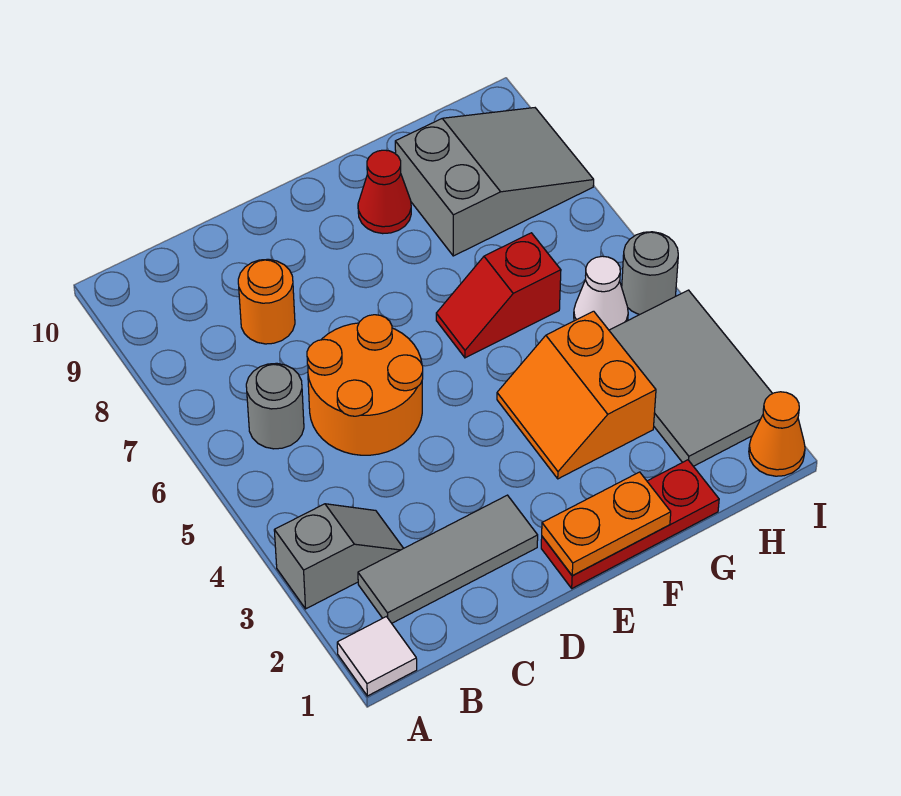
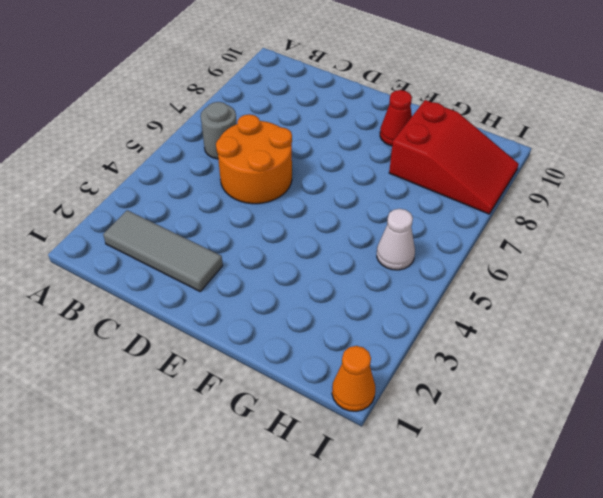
red slope G8:I9 level 1 top G -> grey slope G8:I9 level 1 top G
none -> white tile A1 level 1
none -> grey slope A3:B3 level 1 top A
none -> orange round brick C8 level 1

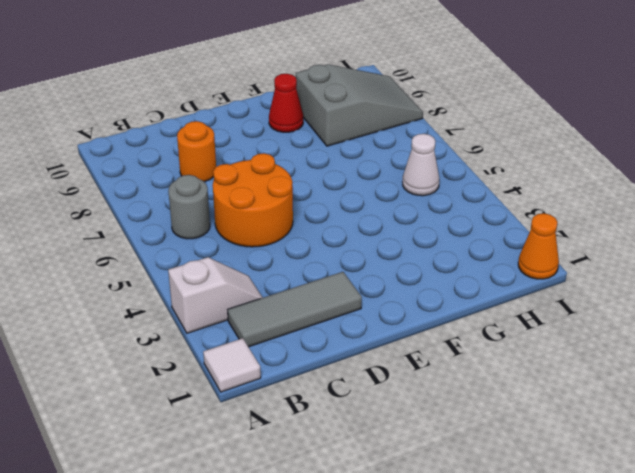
white slope A3:B3 level 1 top A -> grey slope A3:B3 level 1 top A
none -> red plate E1:G1 level 1
none -> orange slope F3:G4 level 1 top G
none -> red slope F6:G6 level 1 top G

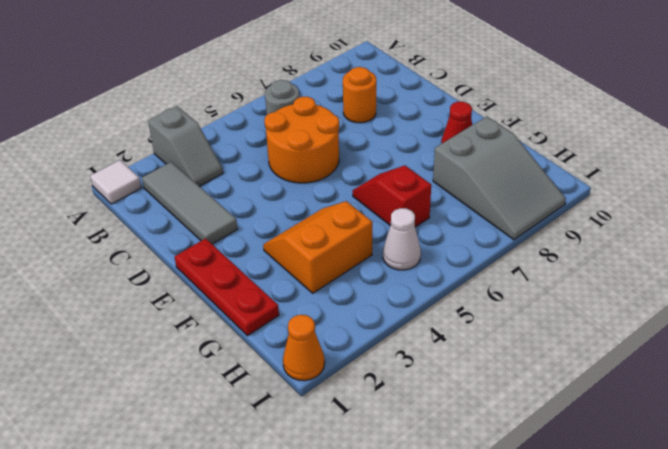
none -> grey tile H2:I4 level 1
none -> grey round brick I5 level 1
none -> orange plate E1:F1 level 2

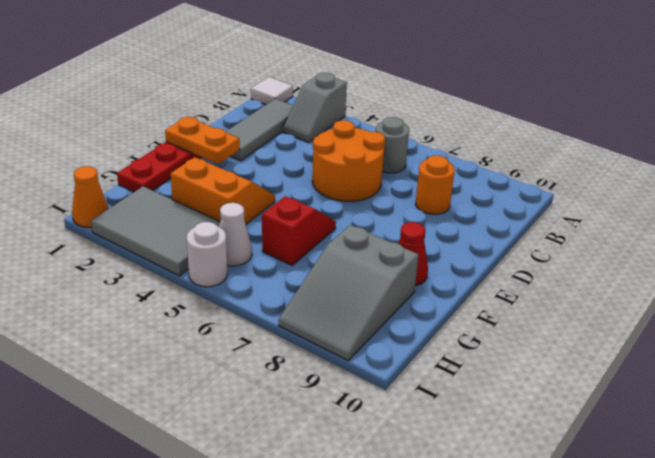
orange plate E1:E2 level 2 -> orange plate E1:F1 level 2
white round brick I5 level 1 -> grey round brick I5 level 1

